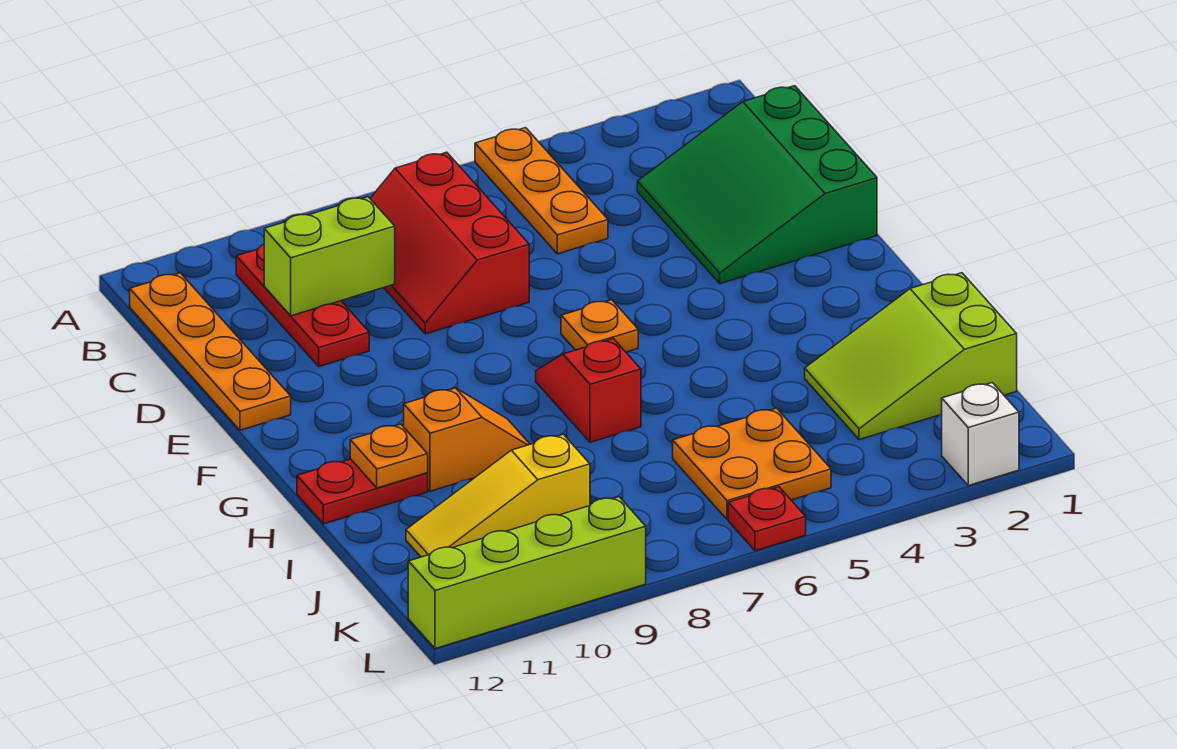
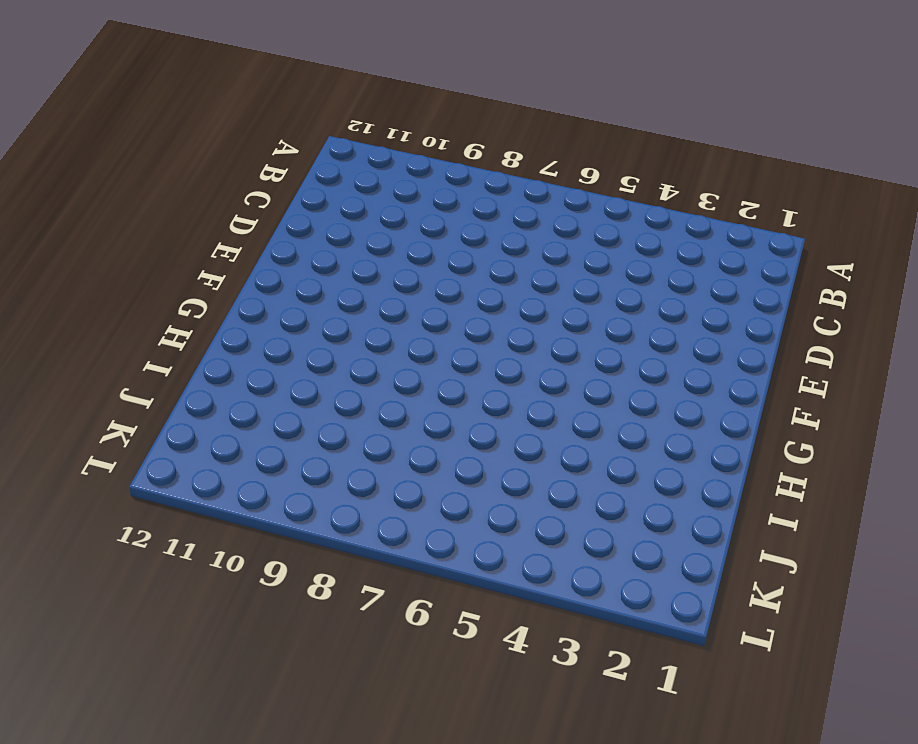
none -> orange plate A5:C5 level 1
none -> red slope B7:D8 level 1 top 7
none -> red plate B10:D10 level 1

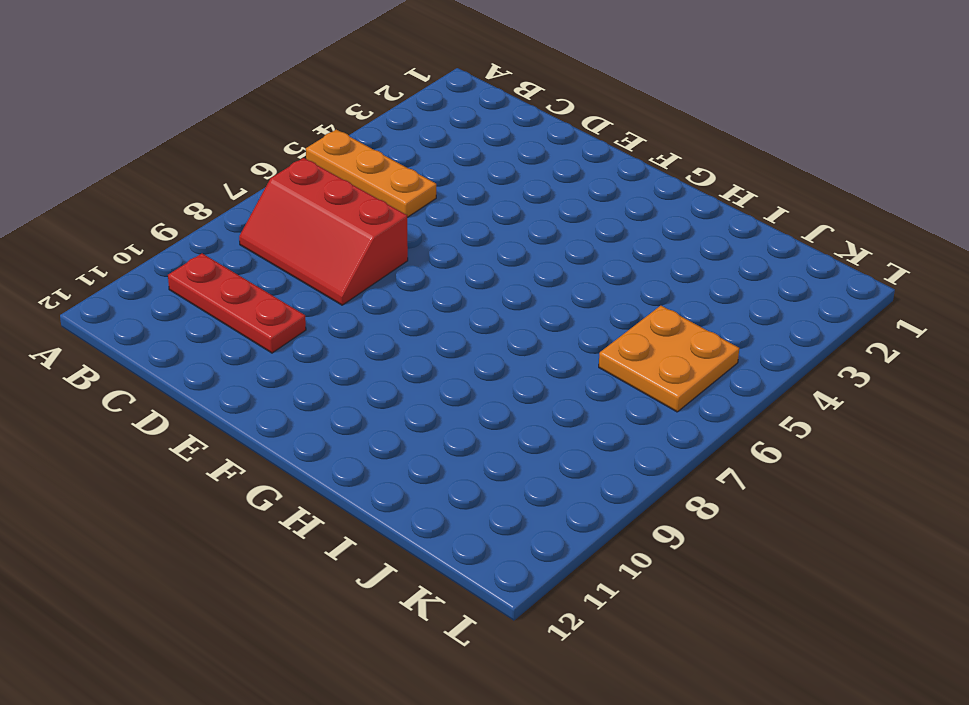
none -> orange plate B12:E12 level 1
none -> green slope C1:E3 level 1 top 1
none -> orange plate F6 level 1

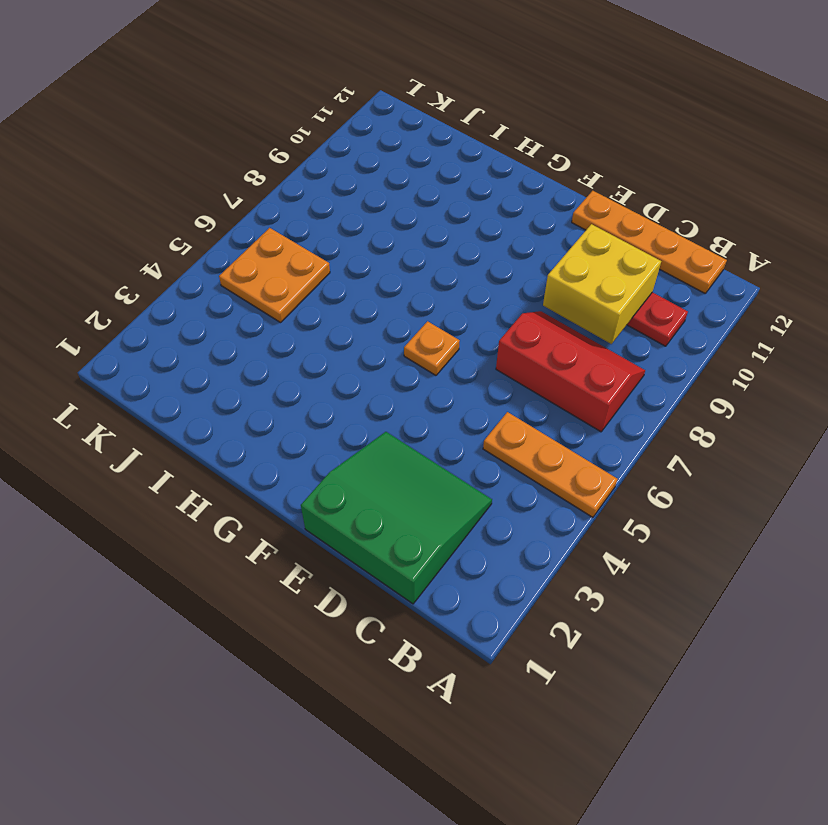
yellow brick C9:D10 level 2 -> lime brick C9:C10 level 2
none -> red slope G7:H7 level 1 top H
none -> orange slope H9:H10 level 1 top 10
none -> red plate H11:H12 level 1

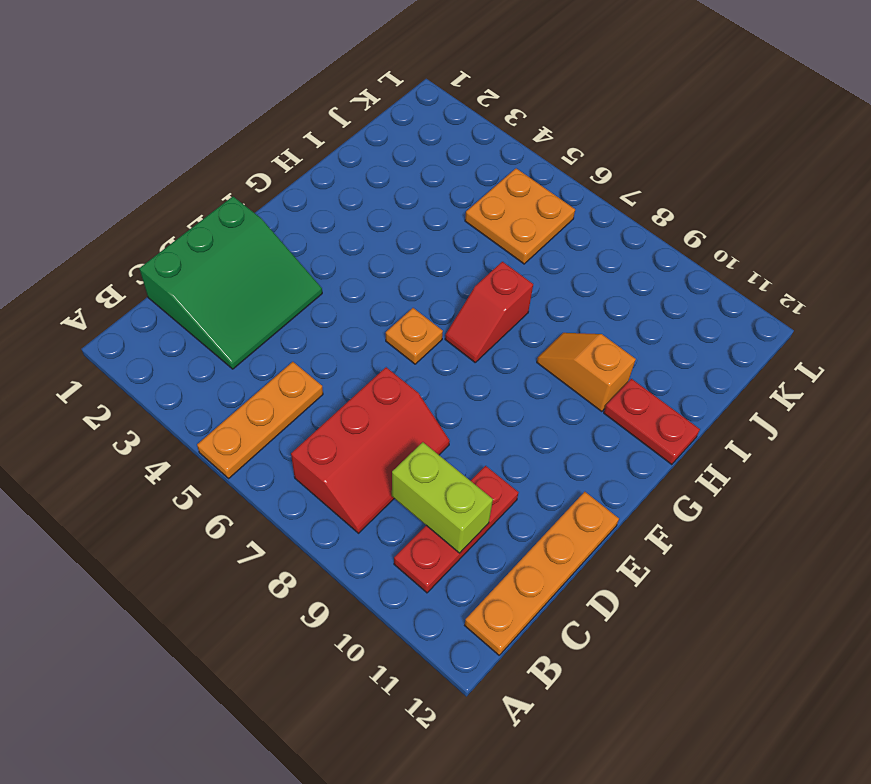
none -> lime slope I1:J3 level 1 top 1
none -> yellow slope J9:J11 level 1 top 9
none -> white brick L2 level 1

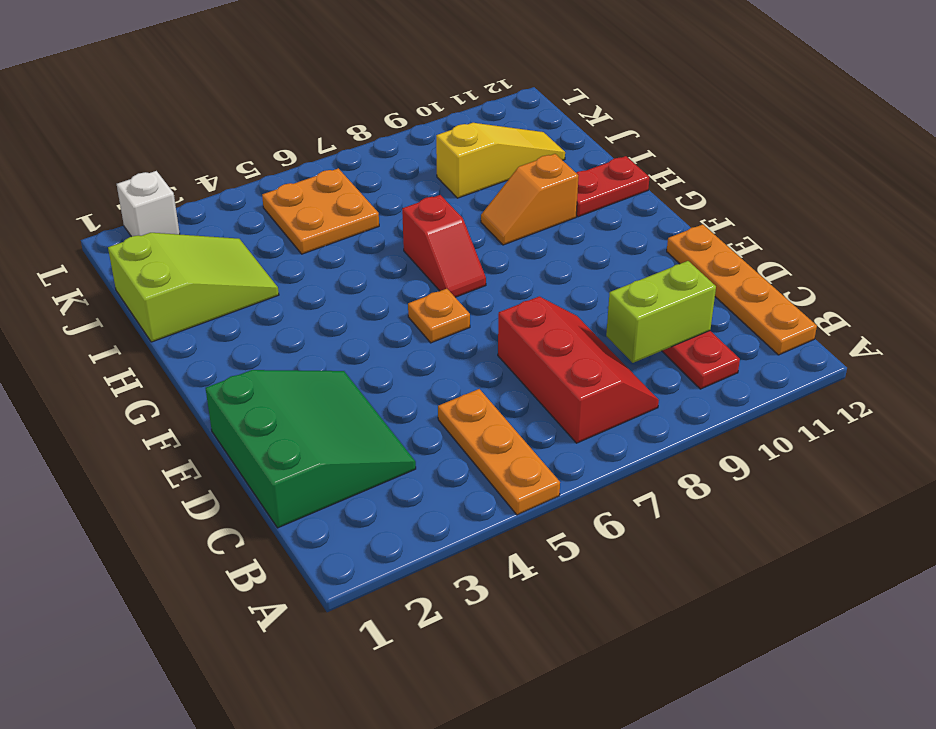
none -> red plate L6 level 1
none -> lime brick L9:L12 level 1
none -> orange plate H11 level 2

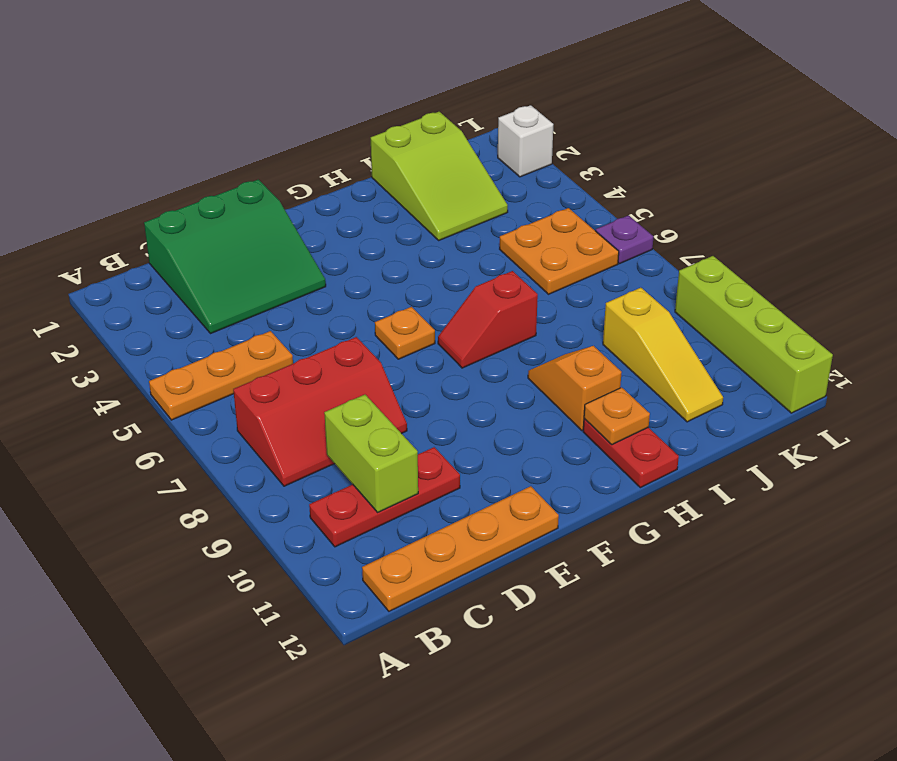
purple plate L6 level 1 -> red plate L6 level 1

